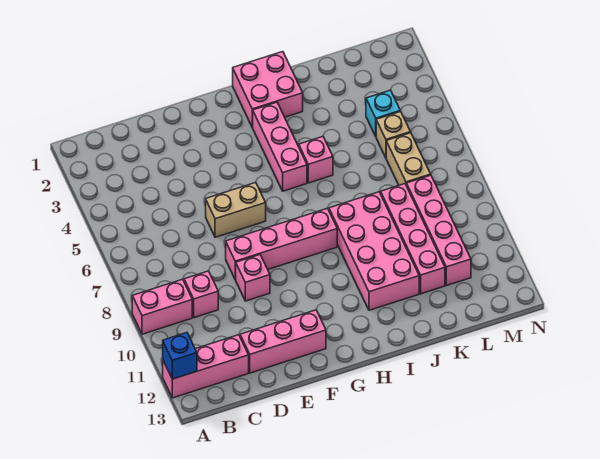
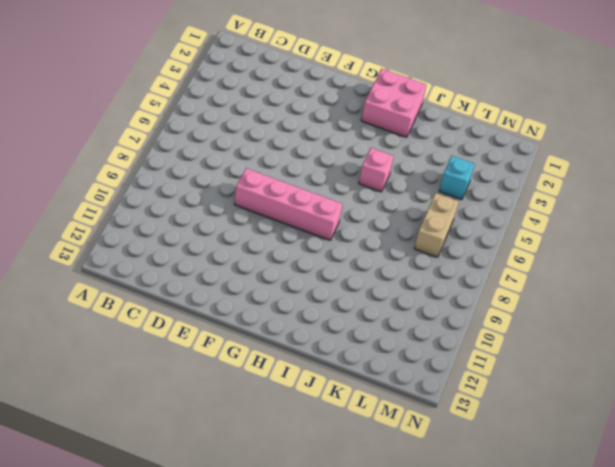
none -> pink brick A9:B9 level 1
none -> pink brick A12:C12 level 1
none -> pink brick C9 level 1

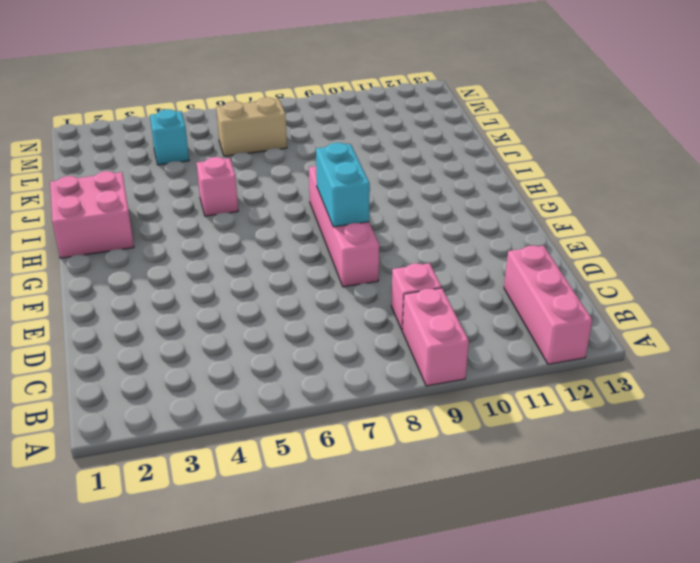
cyan brick F8:G8 level 2 -> none
none -> pink brick D12:F12 level 1
none -> tan brick E6:F6 level 1
none -> pink brick E9 level 1

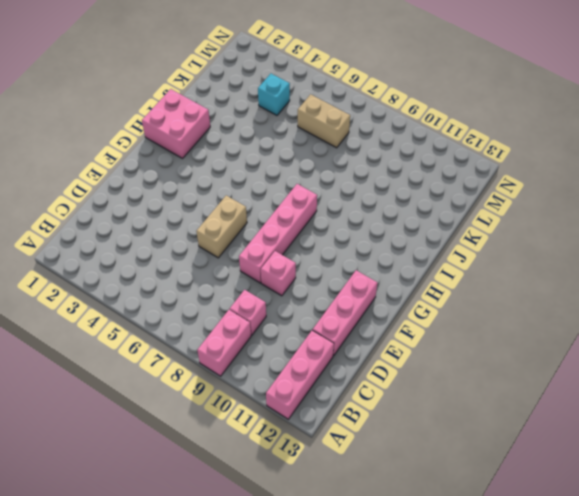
none -> pink brick H3:H5 level 1
none -> pink brick I5 level 1
none -> pink brick I8:J11 level 1

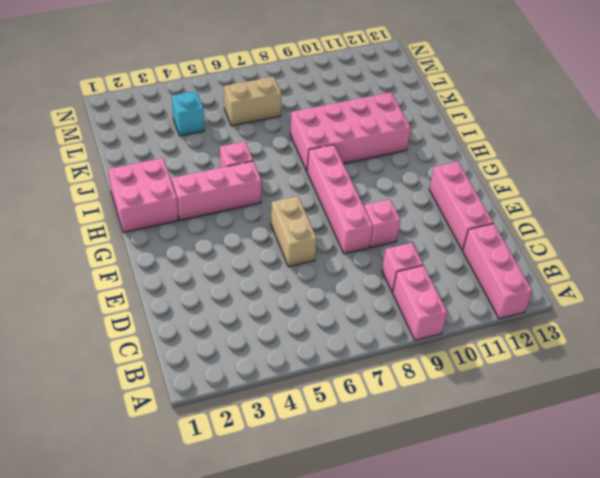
none -> pink brick K8:K11 level 1
none -> tan brick L5 level 1
none -> pink brick L8:L11 level 1

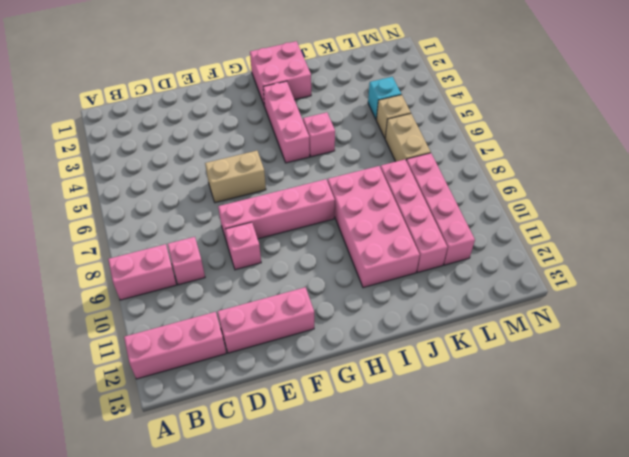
none -> blue brick A12 level 2

